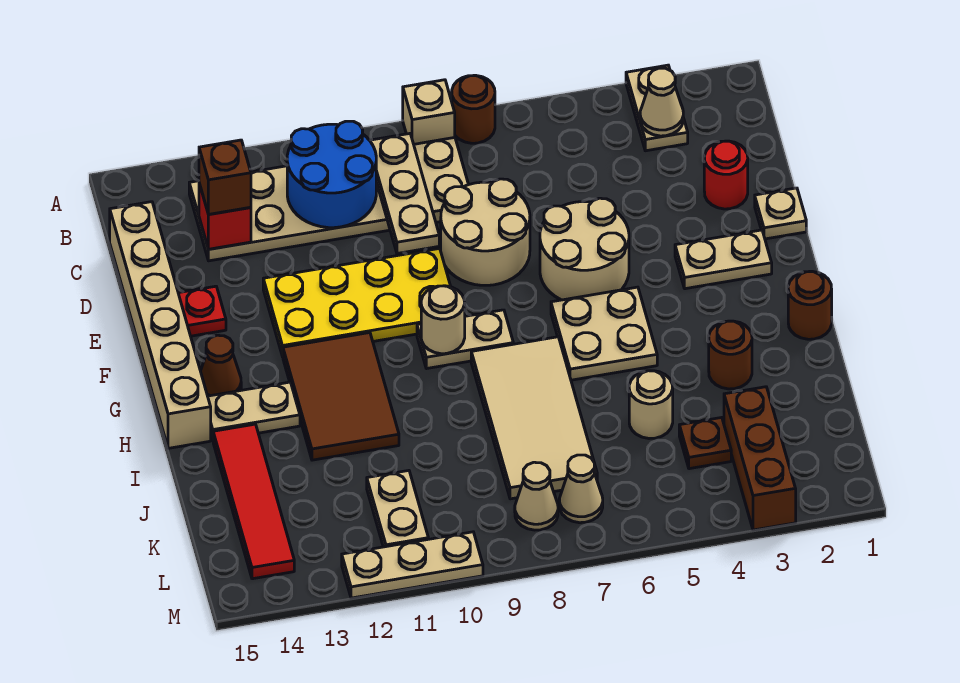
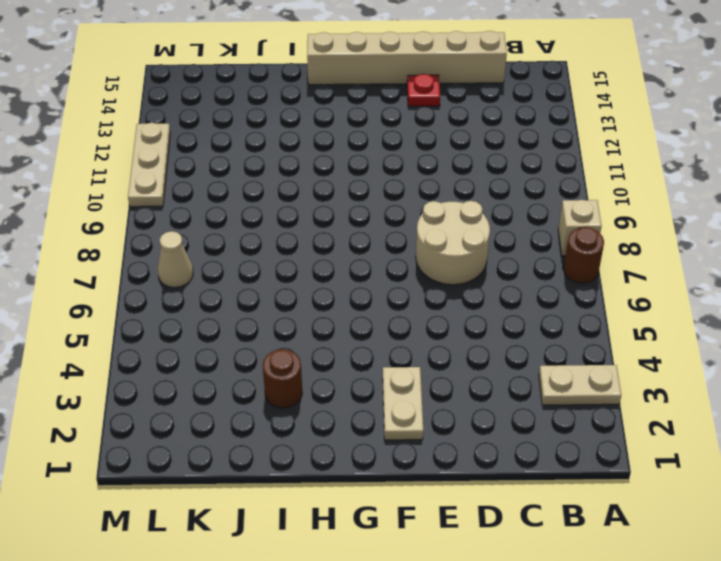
none -> tan plate B8:C13 level 1
none -> red round brick D2 level 1
none -> tan plate E1 level 1
none -> tan round brick E5:F6 level 1

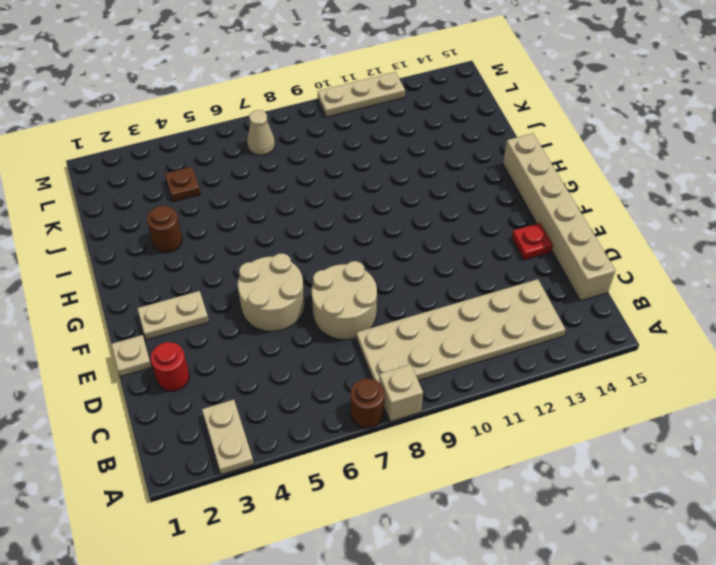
none -> yellow plate E9:F12 level 1
none -> tan plate G5:H6 level 1
none -> tan plate G8:G9 level 1
none -> brown tile G11:I12 level 1

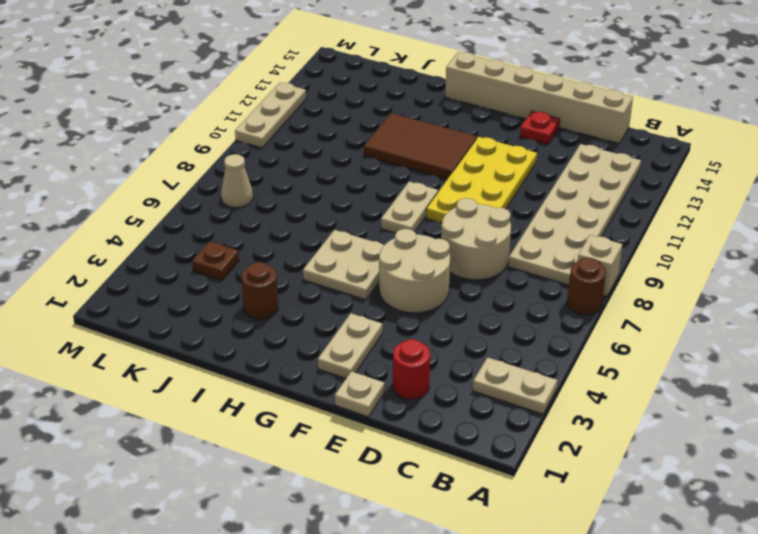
none -> brown cone G14 level 1
none -> brown round brick H1 level 1
none -> tan tile H7:K8 level 1
none -> tan plate H13:H14 level 1

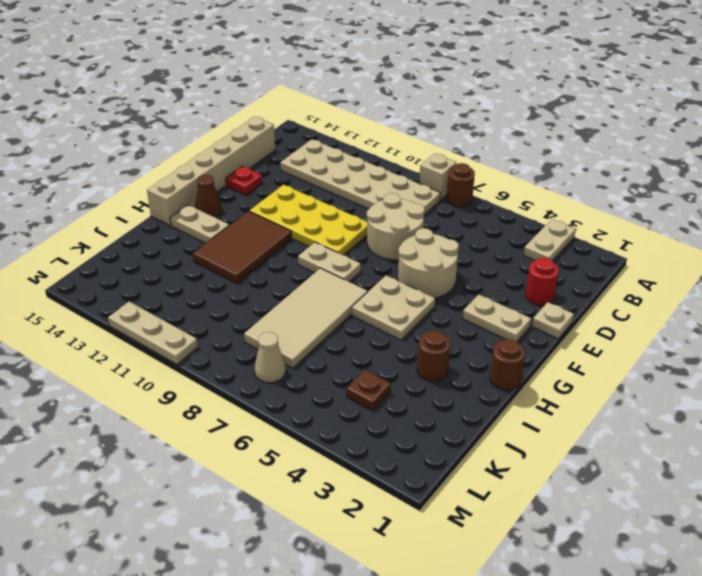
none -> red tile I14:L14 level 1
none -> tan round brick J5 level 1
none -> brown brick K3:M3 level 1
none -> tan plate K11:L11 level 1

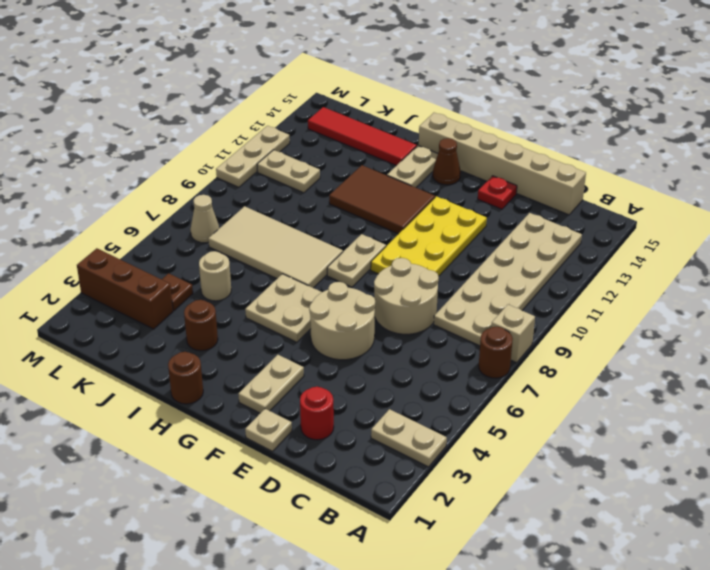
none -> tan cone L8 level 1
none -> tan cone B3 level 2
none -> tan plate B9:D9 level 2
none -> blue round brick B10:C11 level 2

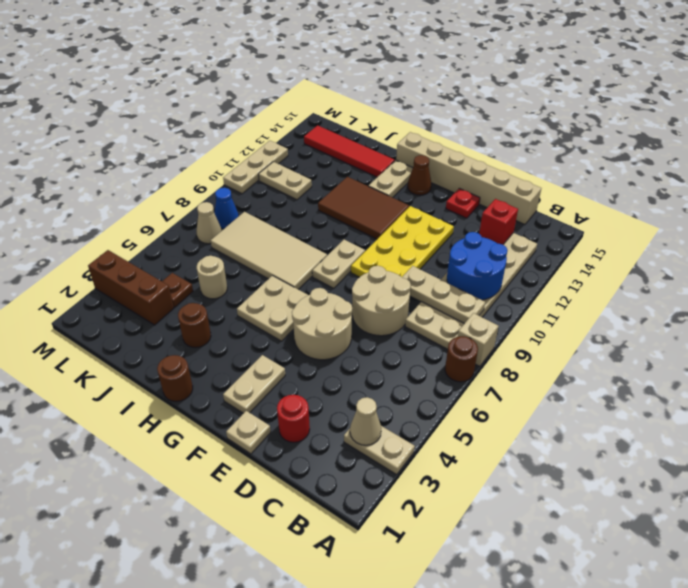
blue cone L8 level 1 -> tan cone L8 level 1
none -> tan round brick G9 level 2
none -> brown brick C13 level 3

